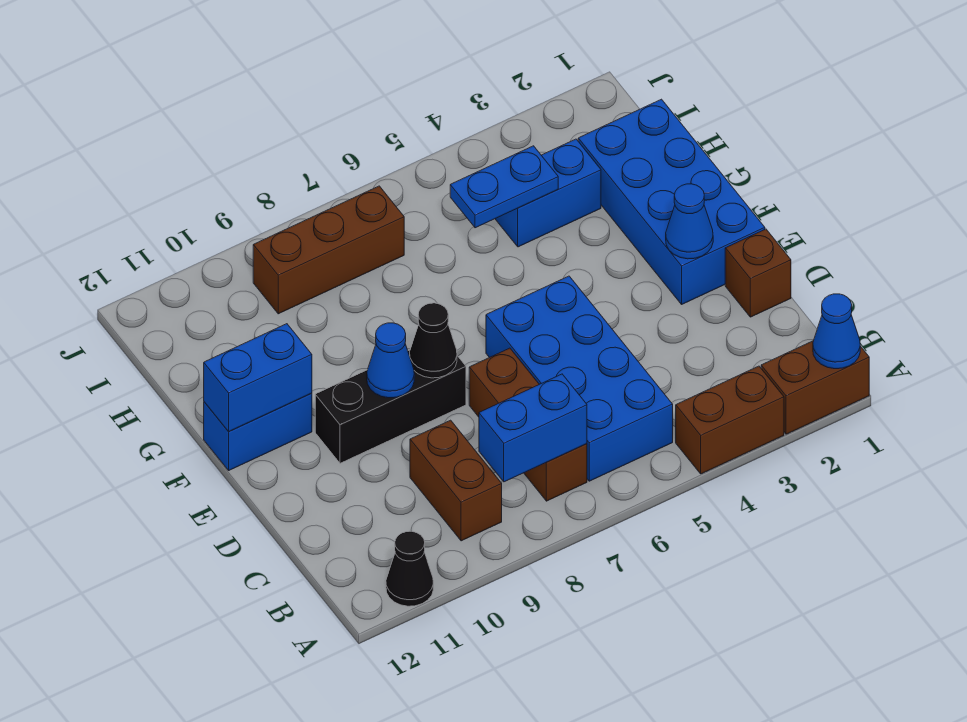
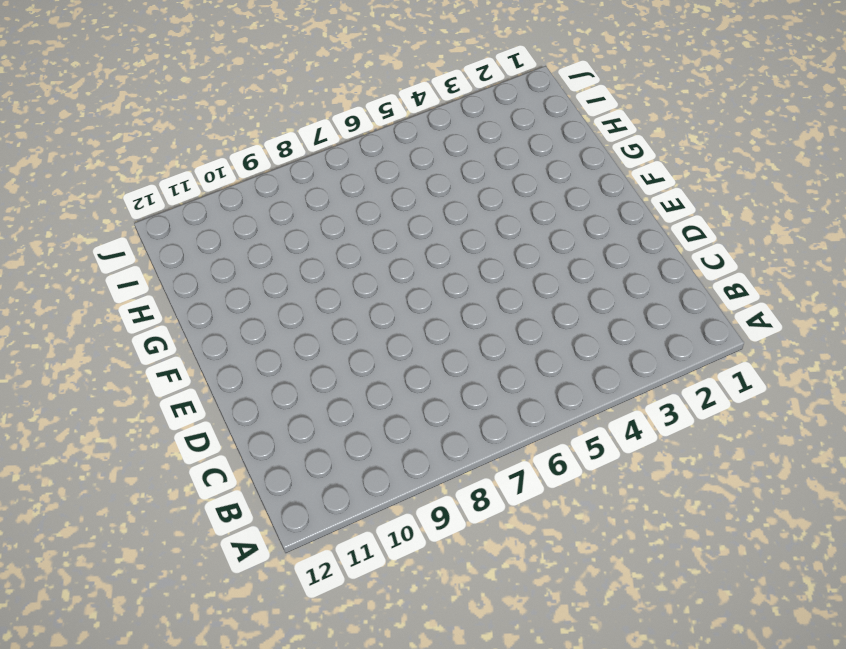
none -> brown brick A1:A2 level 1
none -> brown brick A3:A4 level 1
none -> black cone A11 level 1

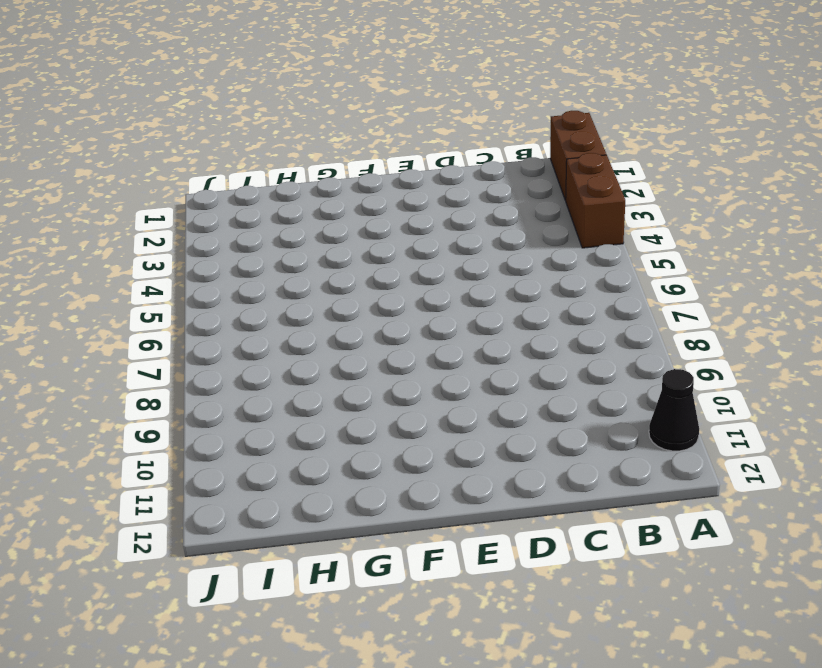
none -> blue brick B5:E6 level 1
none -> brown brick B7:D7 level 1
none -> brown brick B9:C9 level 1

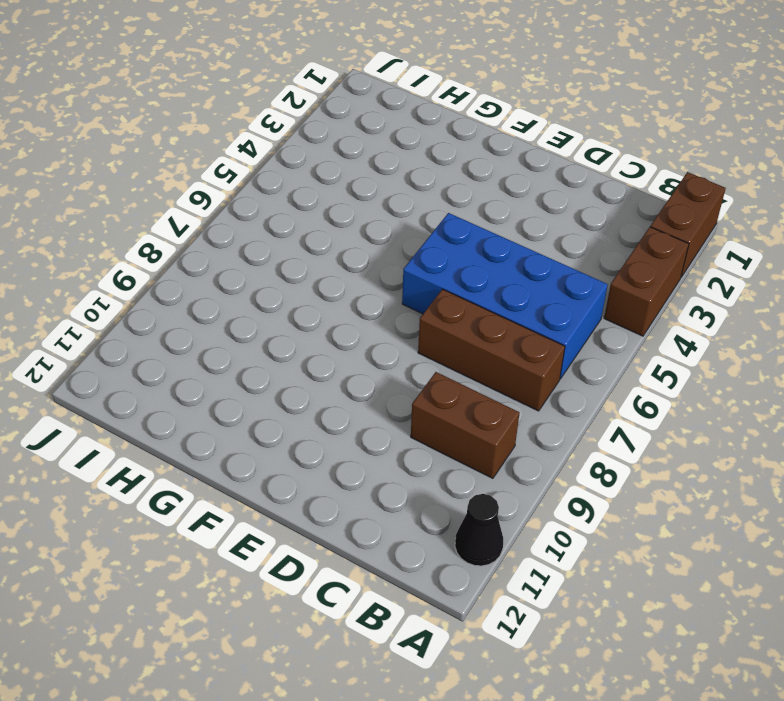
none -> brown brick D1 level 1
none -> blue brick E1:H2 level 1
none -> black brick E8:E10 level 1

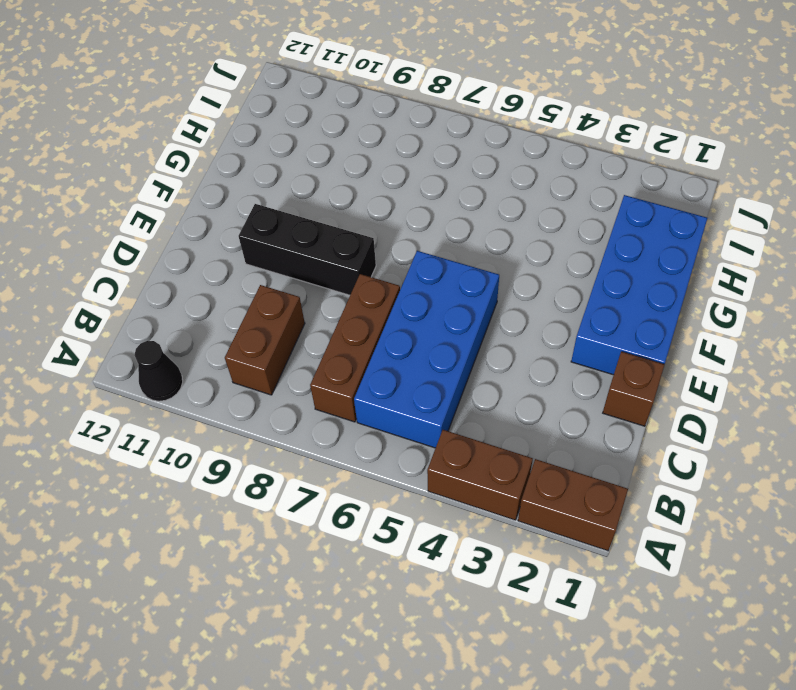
none -> blue brick F11:F12 level 1
none -> blue brick H3:H4 level 1
none -> brown brick I7:I9 level 1

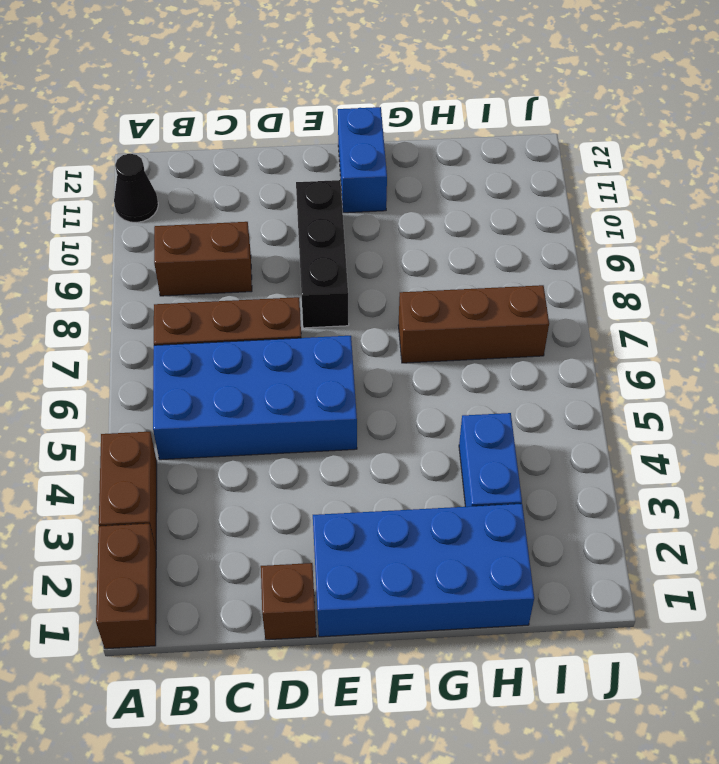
brown brick G7:I7 level 1 -> brown brick I7:I9 level 1
none -> blue cone A1 level 2
none -> blue brick B7:B8 level 2
none -> blue cone E2 level 2

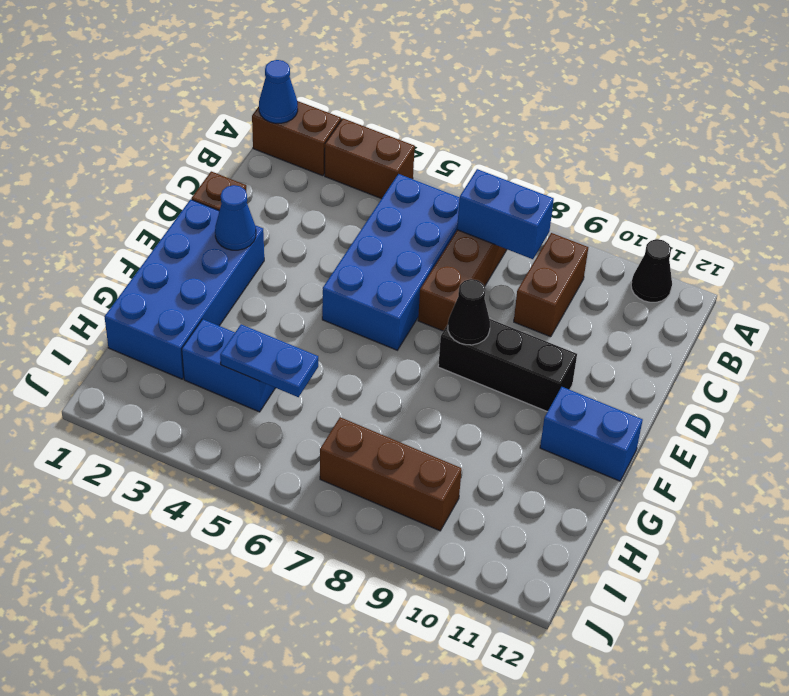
none -> blue cone E9 level 2
none -> blue brick F11:F12 level 2

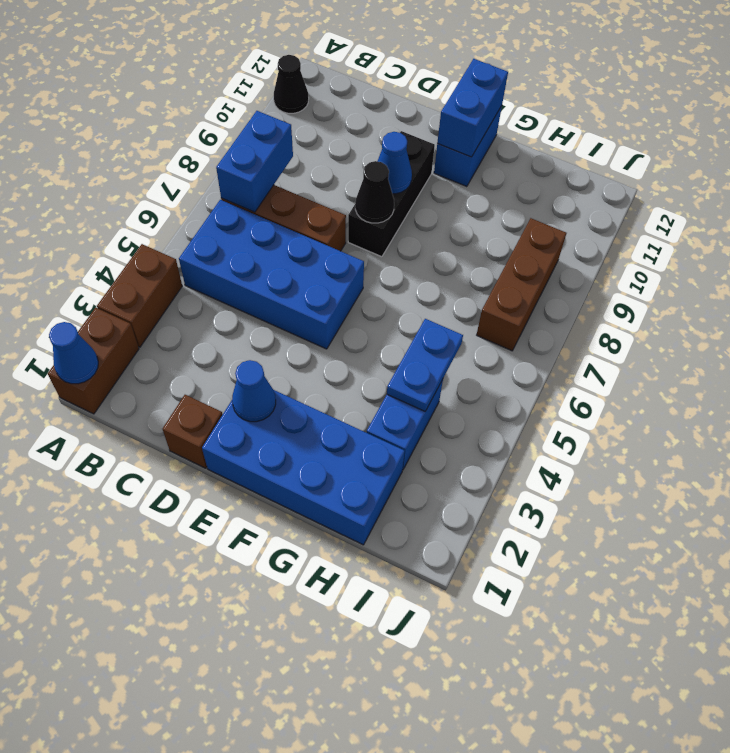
none -> brown brick B9:C9 level 1

